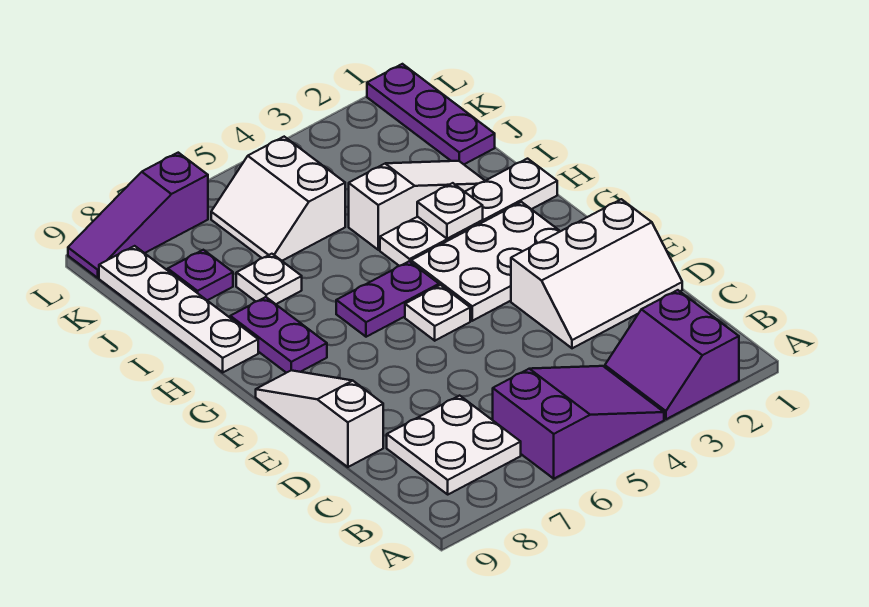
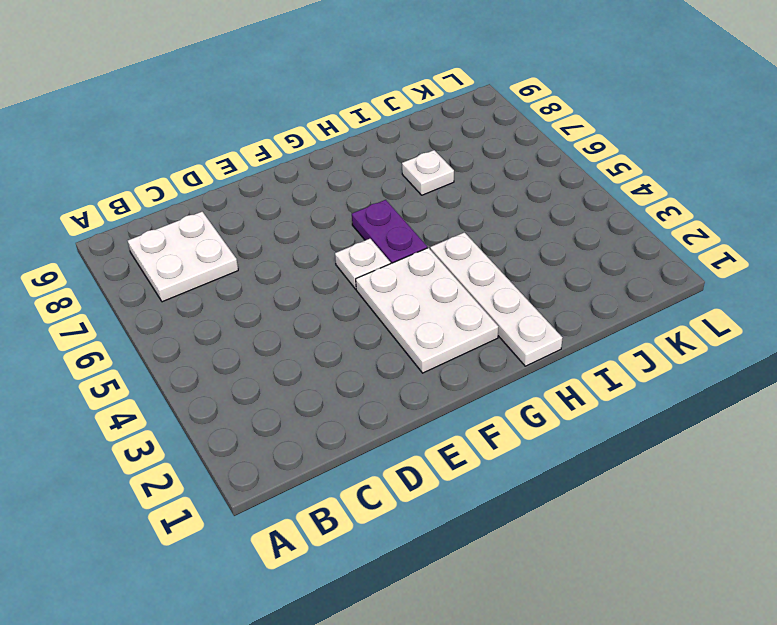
none -> purple slope A2:B3 level 1 top 2
none -> purple slope A4:B6 level 1 top 6
none -> white slope D1:E3 level 1 top E

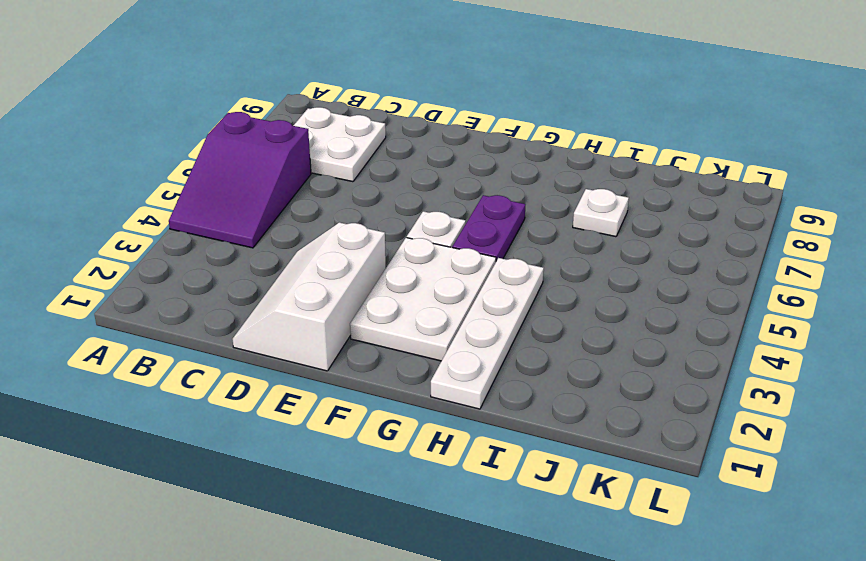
none -> purple slope A2:B3 level 1 top 2
none -> white slope D9:F9 level 1 top D
none -> purple plate G8:H8 level 1

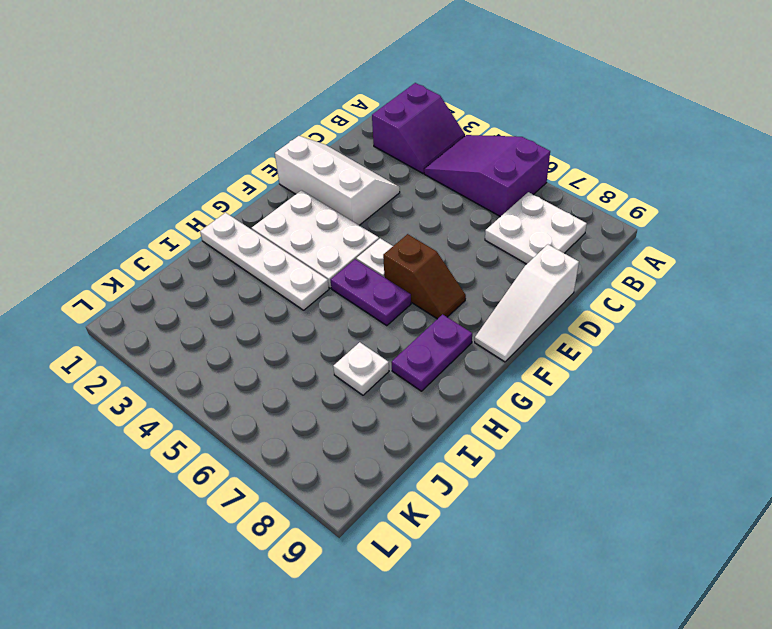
brown slope F6:F7 level 1 top 6 -> none
none -> white plate H9:K9 level 1
none -> white slope I2:I4 level 1 top 4
none -> purple plate J1:L1 level 1

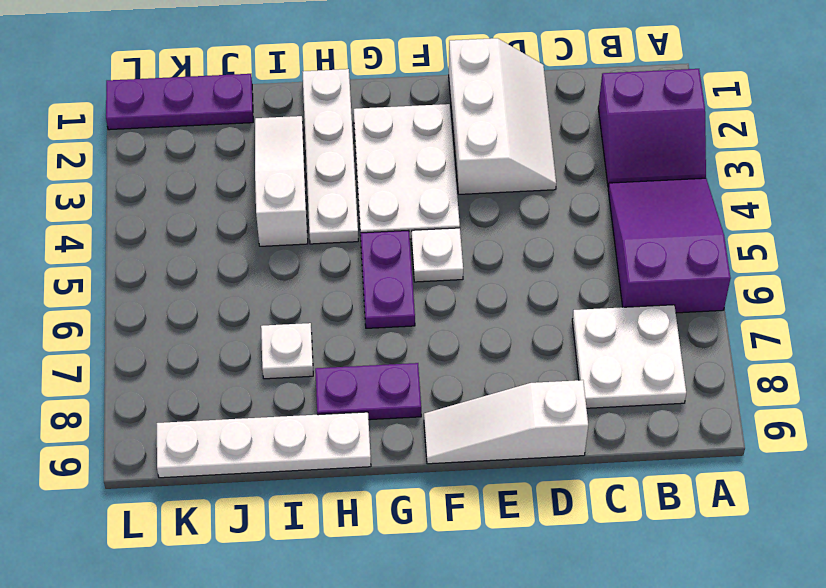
none -> white slope J5:K6 level 1 top 5
none -> purple plate J8 level 1
none -> purple slope L7:L9 level 1 top 7

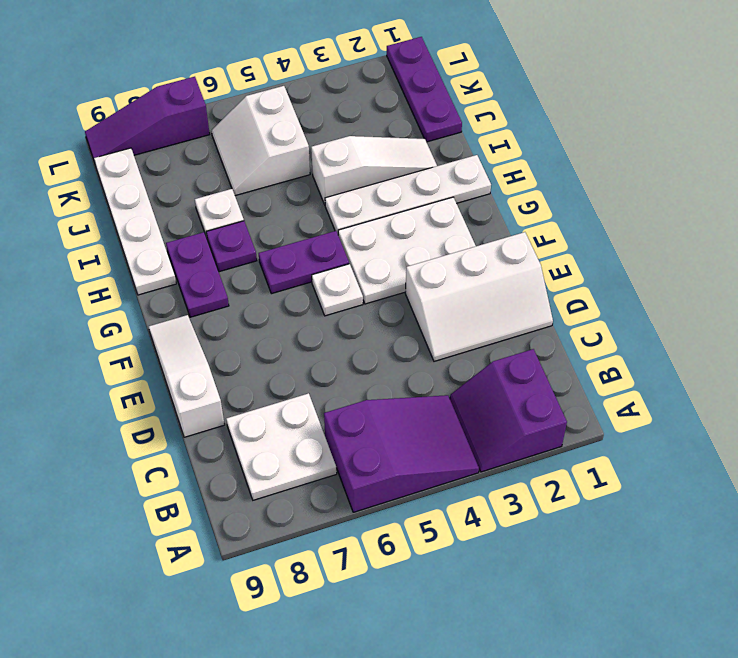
purple plate H7 level 1 -> purple plate J8 level 1
none -> white plate H3 level 2

